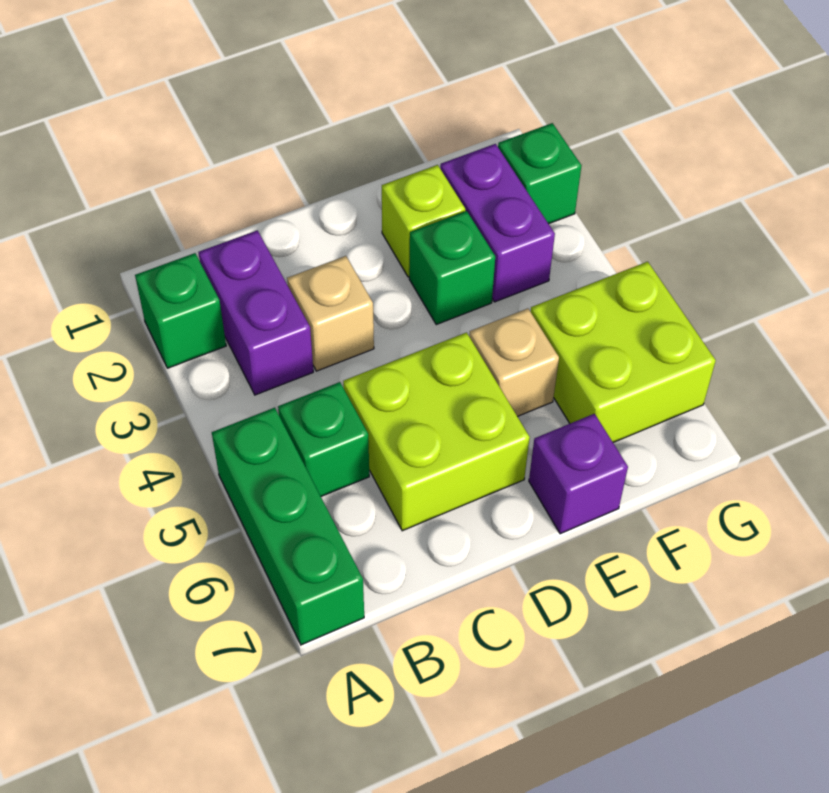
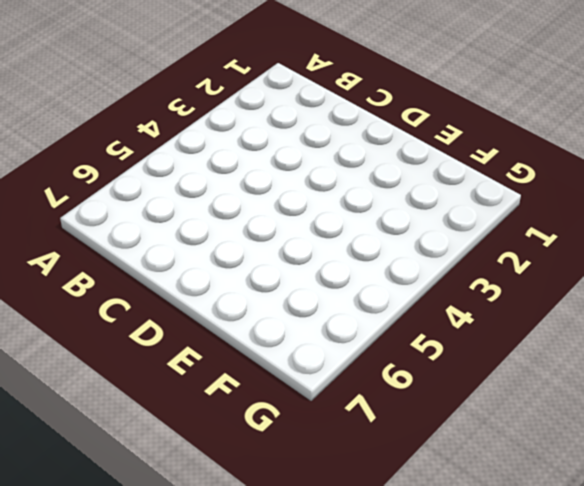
none -> green brick A2 level 1
none -> green brick A5:A7 level 1
none -> purple brick B2:B3 level 1

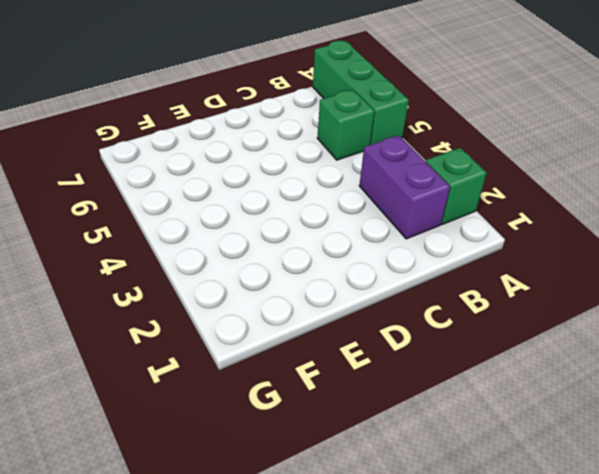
none -> tan brick C3 level 1
none -> lime brick C5:D6 level 1
none -> lime brick E2 level 1

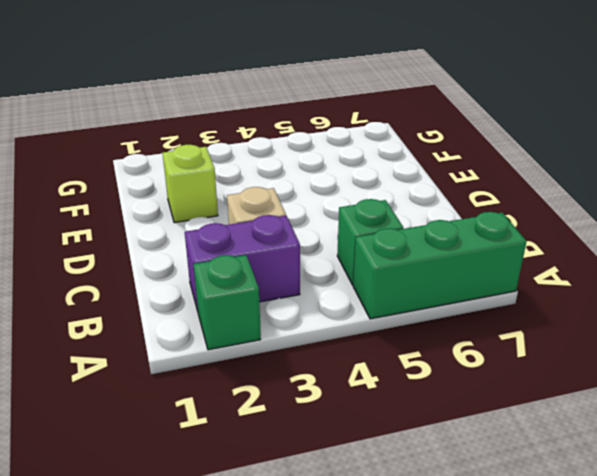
none -> lime brick C5:D6 level 1
none -> green brick E3 level 1
none -> tan brick E5 level 1

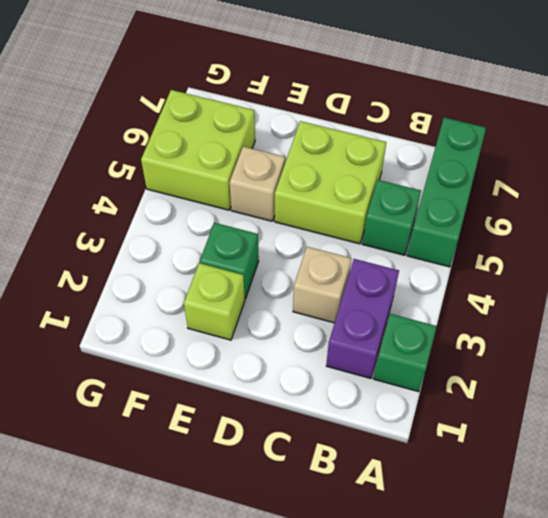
none -> purple brick E7 level 1
none -> purple brick F2:F3 level 1
none -> green brick G2 level 1

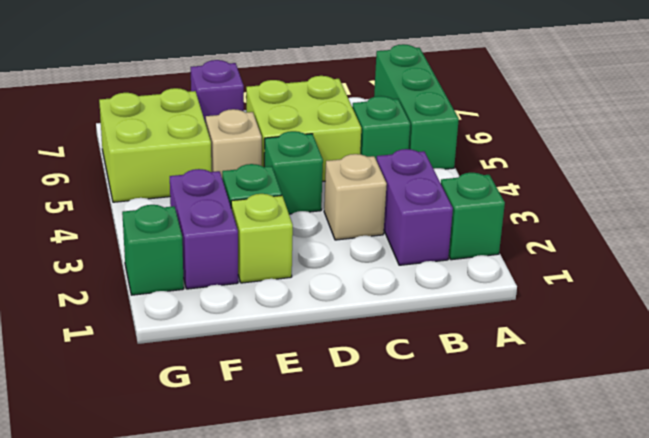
green brick D4 level 1 -> none

